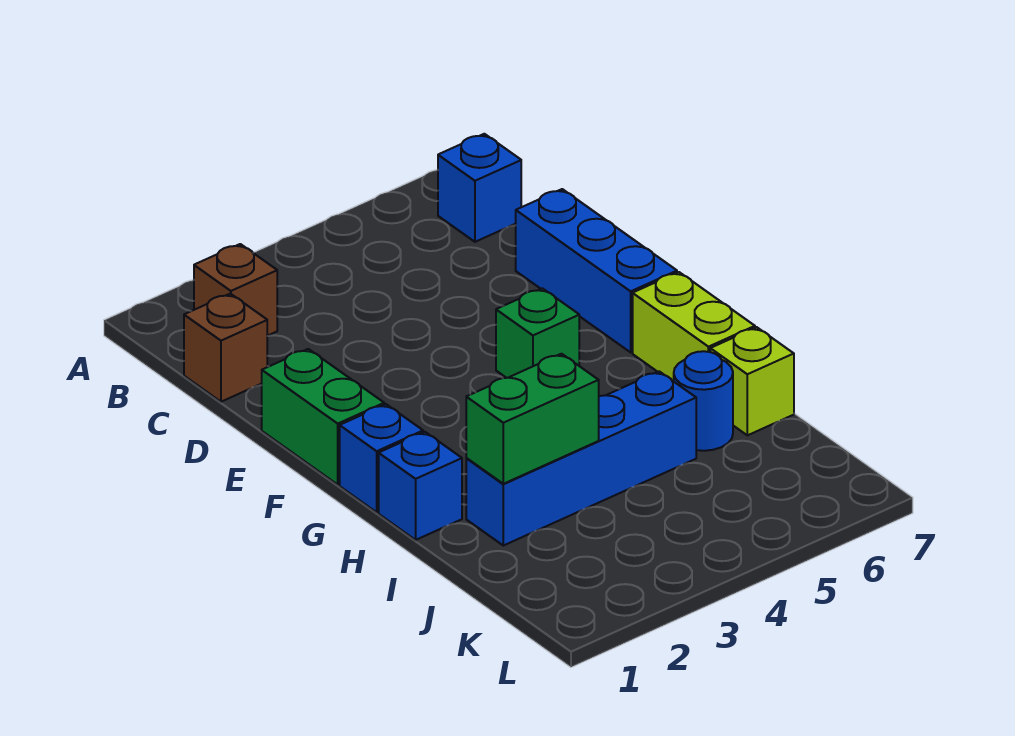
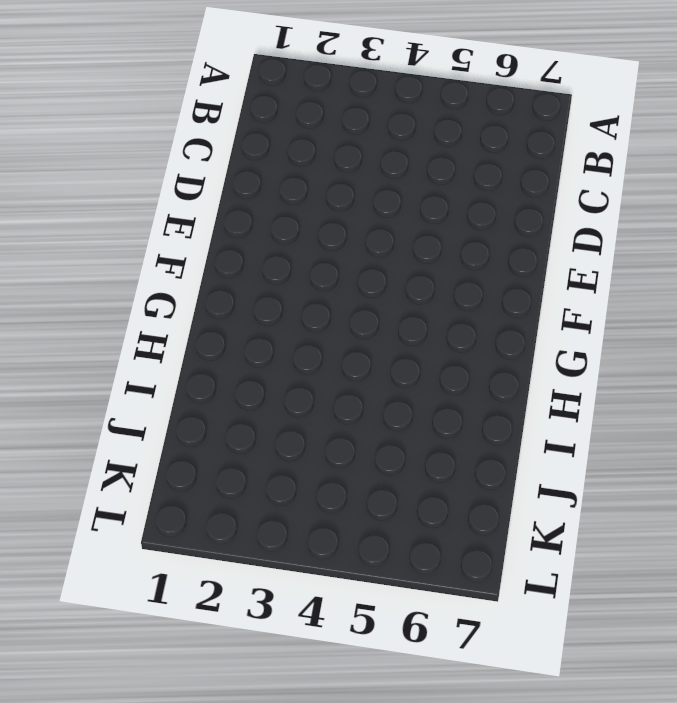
none -> brown brick B2 level 1
none -> blue brick B7 level 1
none -> brown brick C1 level 1

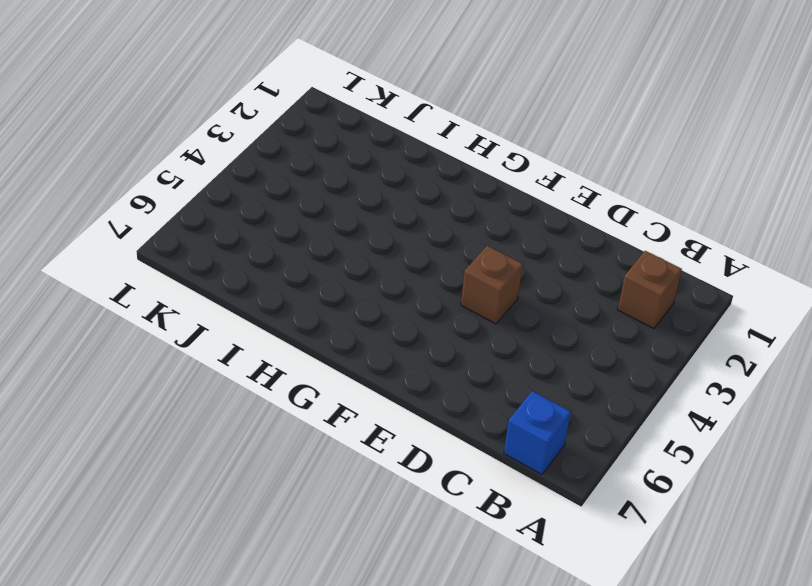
brown brick E4 level 1 -> brown brick C1 level 1
none -> blue brick D7:F7 level 1
none -> green brick E1:F1 level 1
none -> green brick F5 level 1

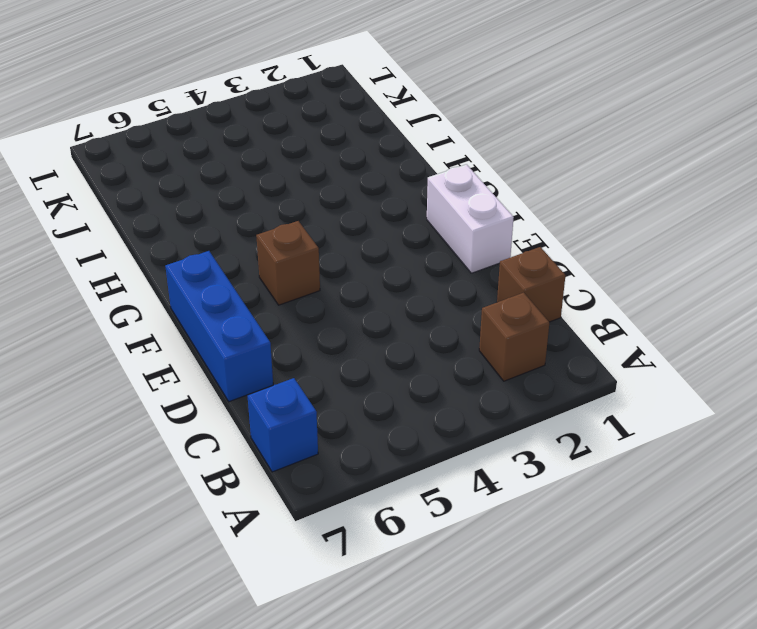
white brick E1:F1 level 1 -> green brick E1:F1 level 1
brown brick F5 level 1 -> green brick F5 level 1
none -> blue brick G1 level 1
none -> lime brick G7:H7 level 1
none -> blue brick H1 level 1

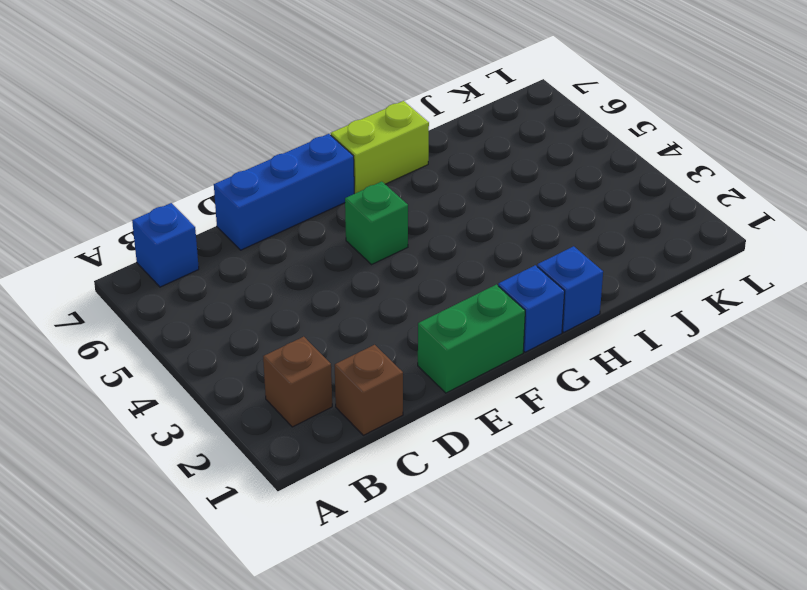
none -> blue brick I2:I5 level 1
none -> blue round brick I6 level 1
none -> lime brick I7 level 1

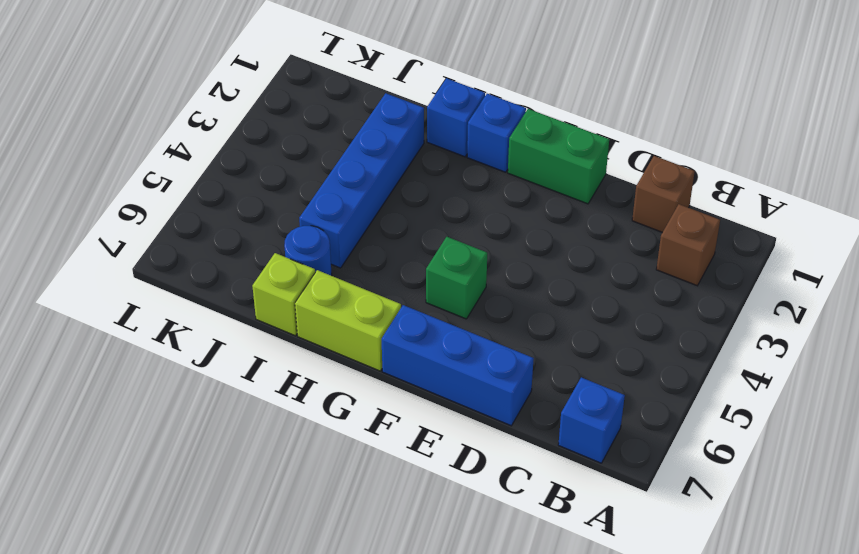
none -> green brick I2:I3 level 2

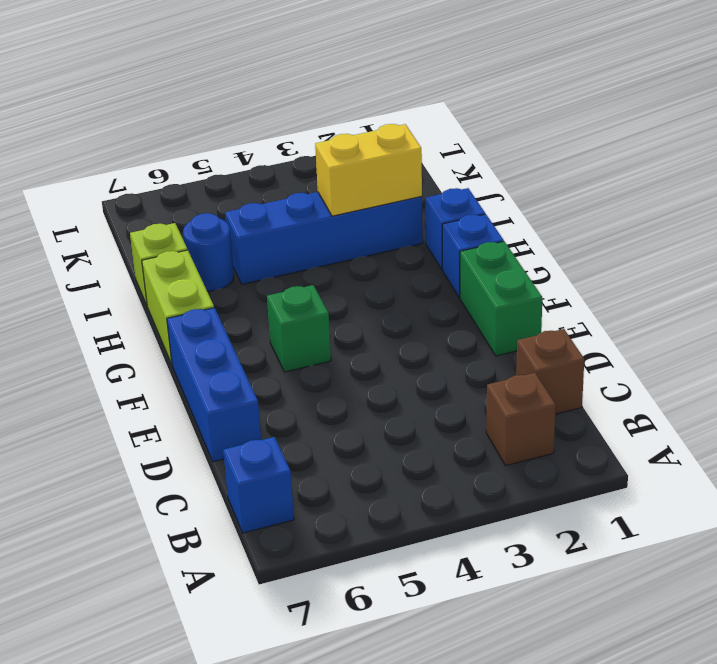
yellow brick I2:I3 level 2 -> green brick I2:I3 level 2

